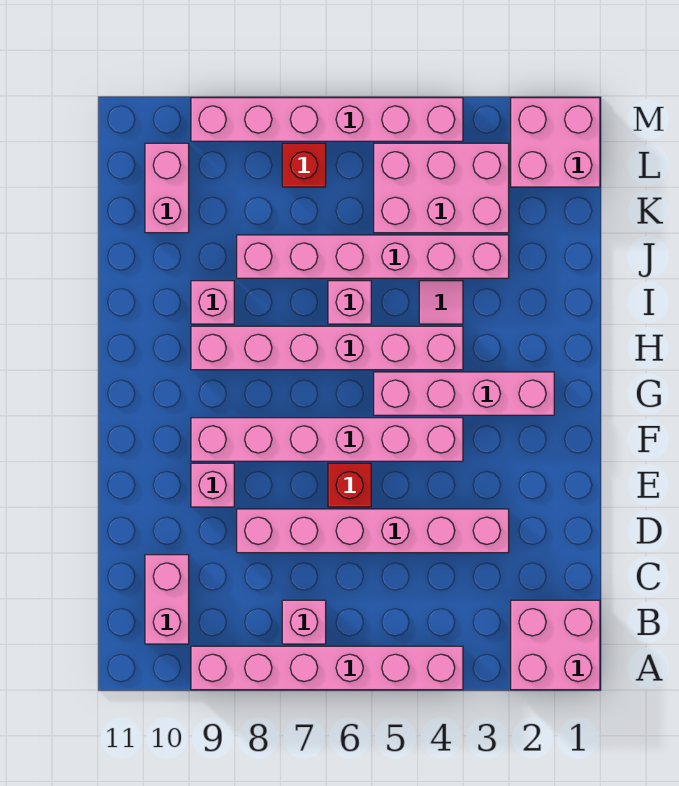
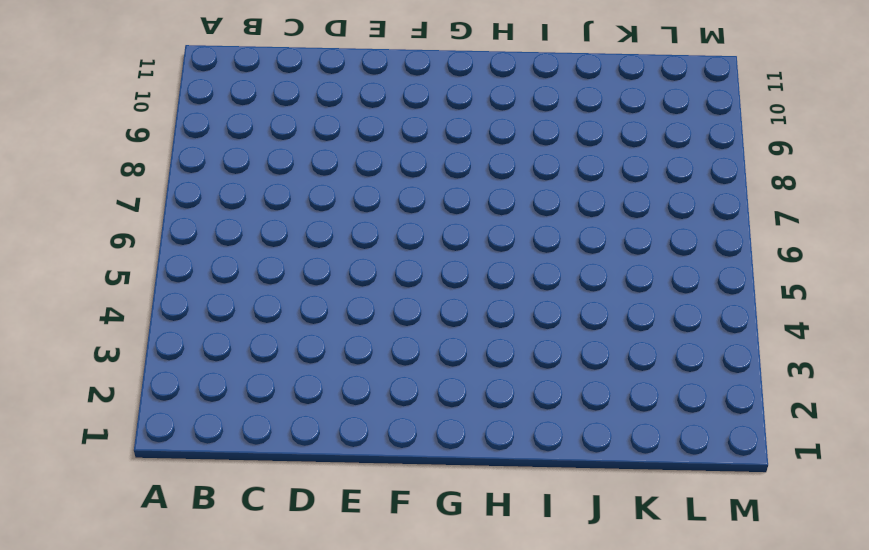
none -> pink brick A1:B2 level 1
none -> pink brick A4:A9 level 1
none -> pink brick B7 level 1

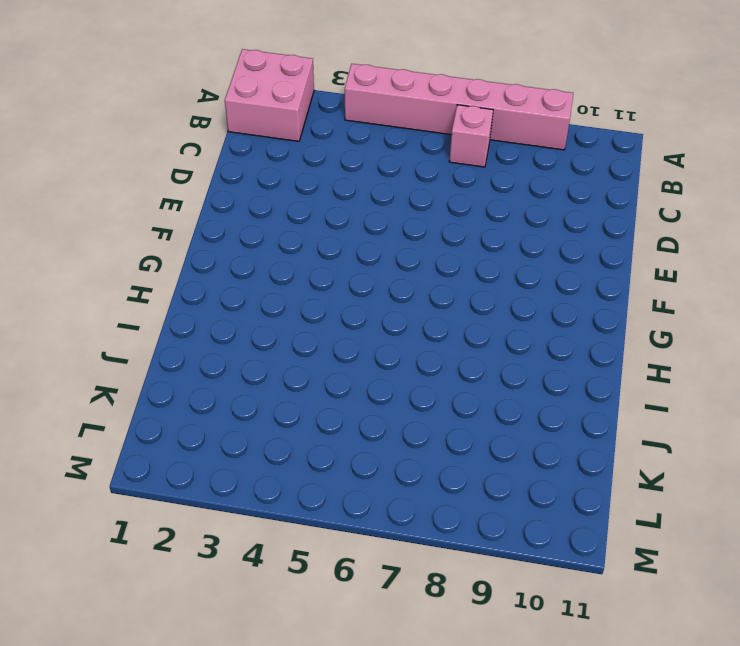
none -> pink brick B10:C10 level 1
none -> pink brick D3:D8 level 1
none -> red brick E6 level 1

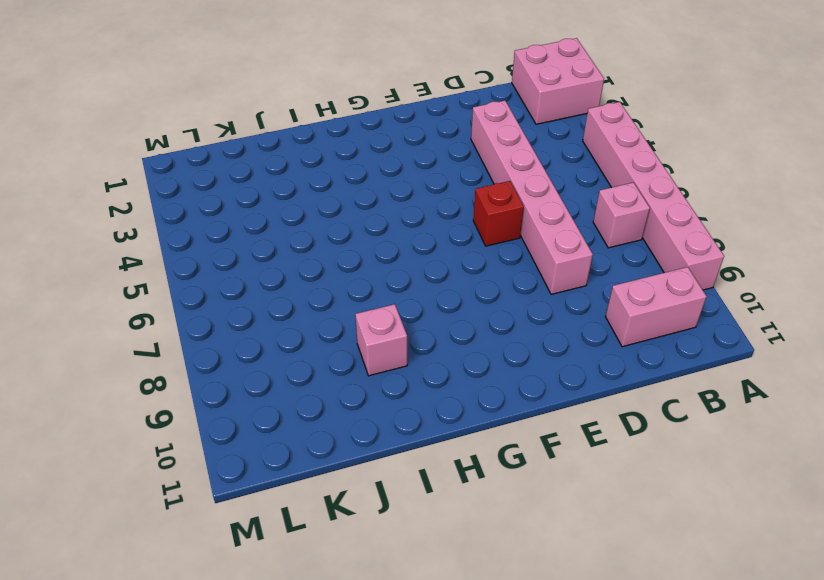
none -> pink brick E9 level 1
none -> pink brick F4:F9 level 1
none -> pink brick G2:G5 level 1

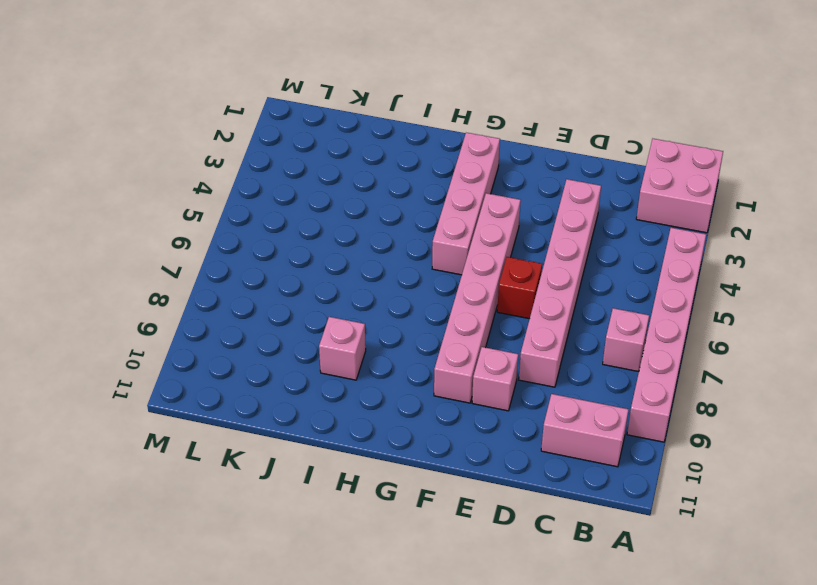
none -> pink brick H4:H9 level 1
none -> pink tile I4 level 1
none -> pink brick I6 level 1

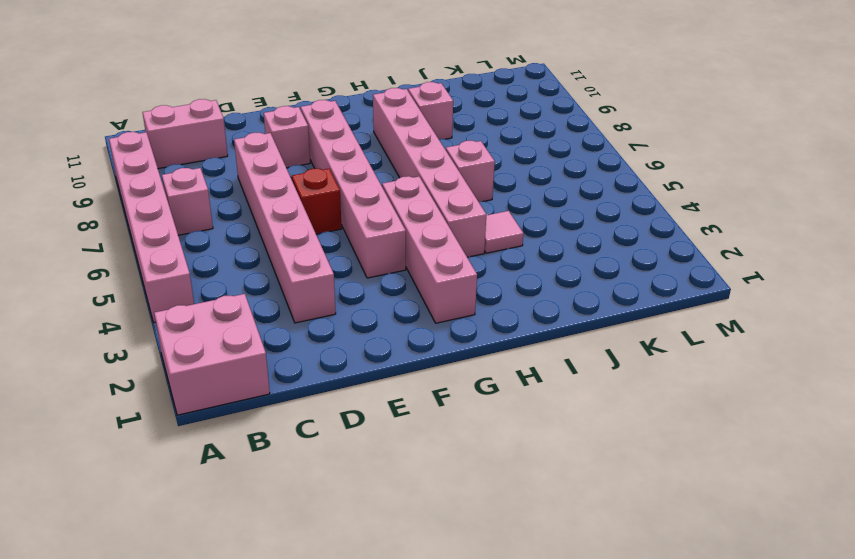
none -> pink brick J3:J8 level 1
none -> pink brick K3:L5 level 1
none -> pink brick K10:L10 level 1

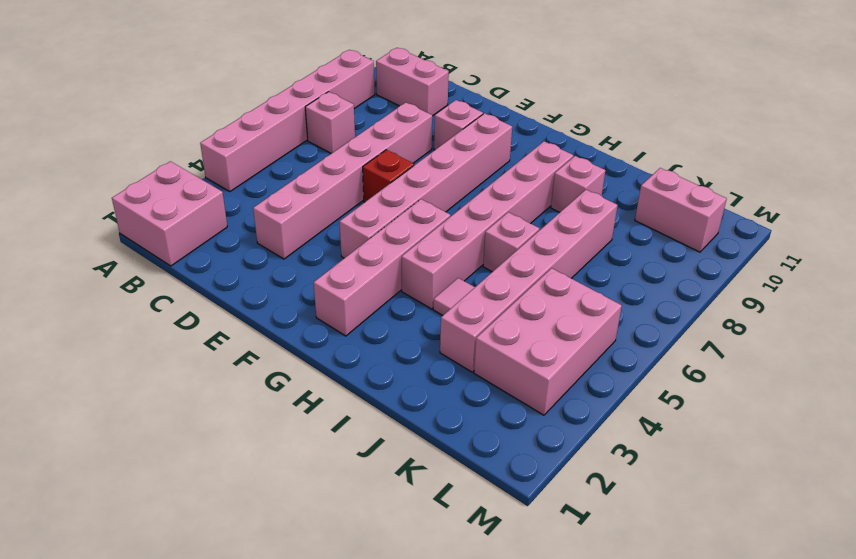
none -> pink brick L1:M2 level 1
none -> red brick L7 level 1
none -> pink brick M4:M9 level 1

